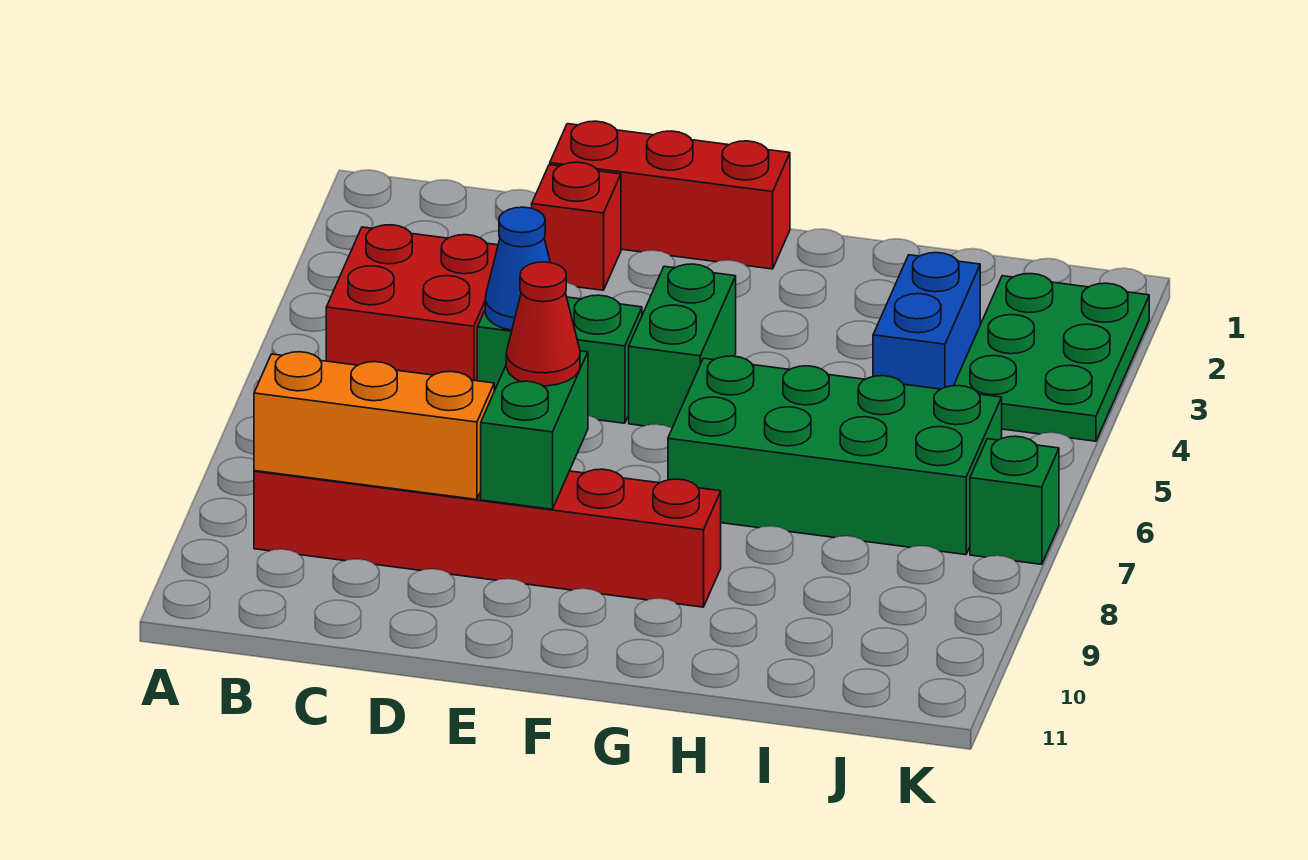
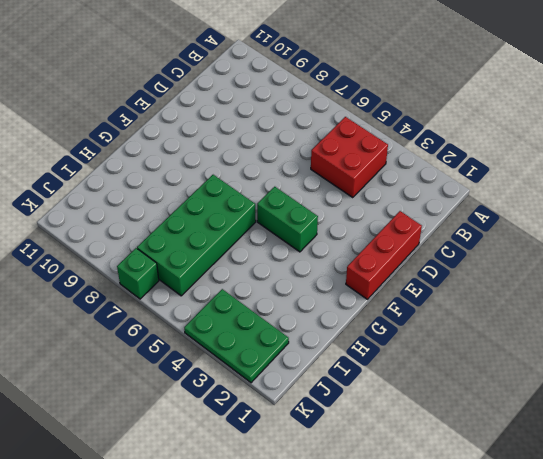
none -> red brick B9:G9 level 1
none -> red brick D2 level 1
none -> green brick D5:E5 level 1

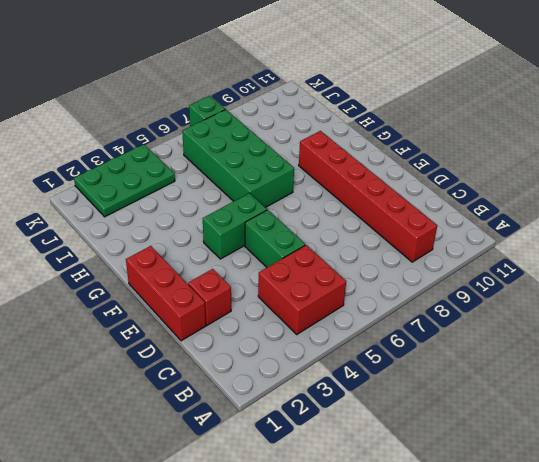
none -> blue brick I3:I4 level 1
none -> orange brick B9:D9 level 2
none -> blue cone D5 level 2

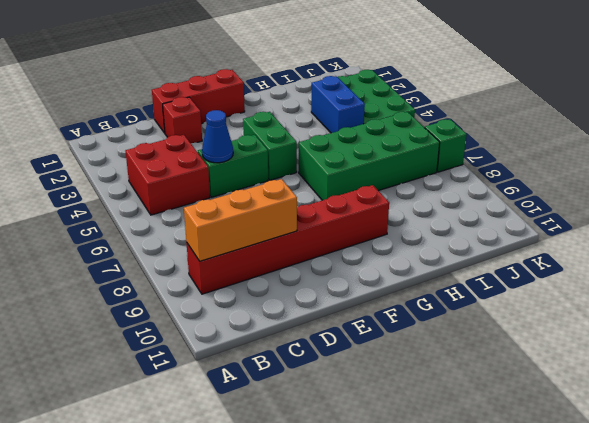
none -> green brick E8:E9 level 2
none -> red cone E8 level 3

